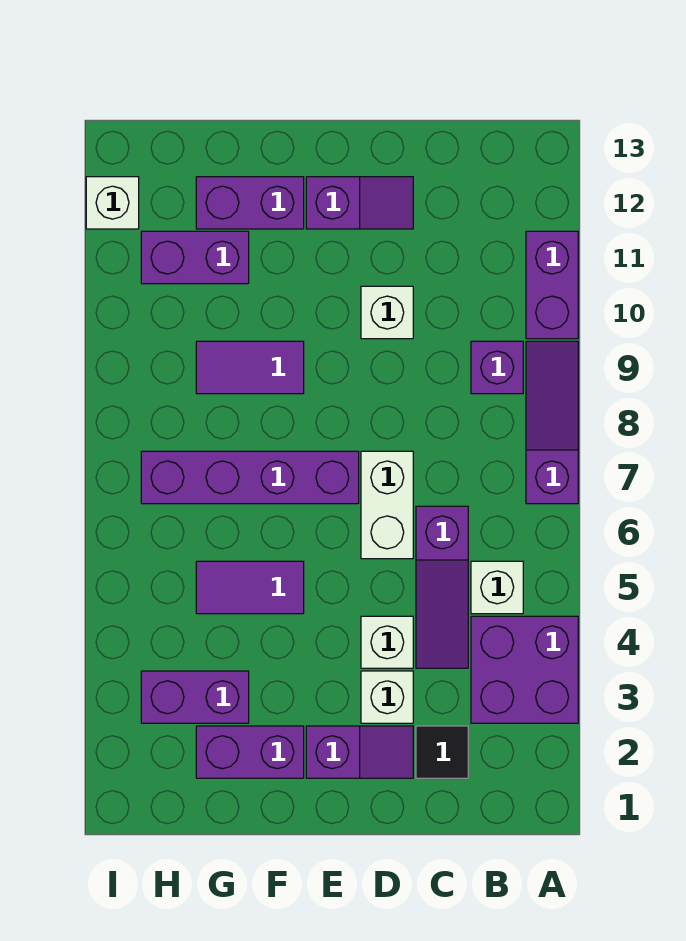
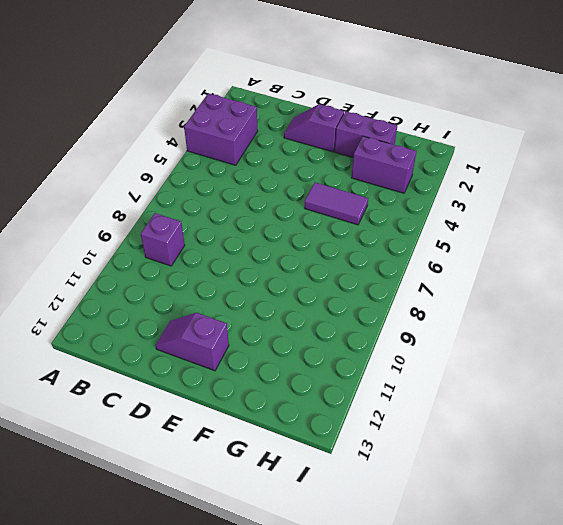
none -> purple slope A7:A9 level 1 top 7
none -> purple brick A10:A11 level 1
none -> white brick B5 level 1

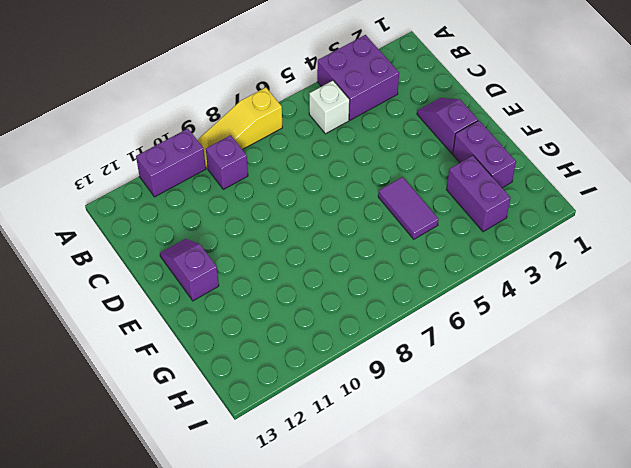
yellow slope A7:A9 level 1 top 7 -> purple slope A7:A9 level 1 top 7
none -> black tile C2 level 1
none -> purple slope C4:C6 level 1 top 6
none -> white brick D3 level 1

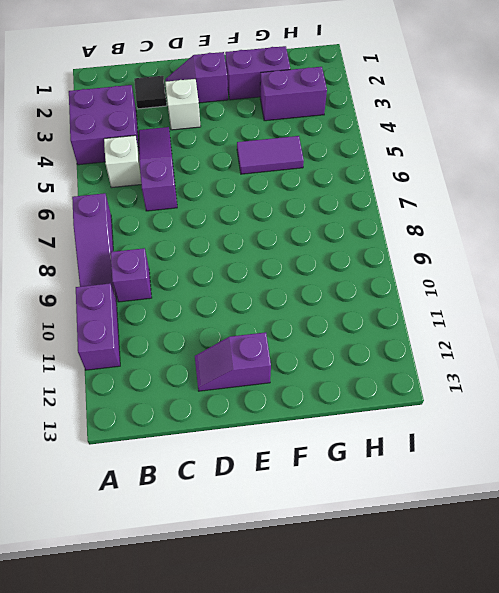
none -> white brick D4 level 1
none -> white brick D6:D7 level 1
none -> white brick D10 level 1

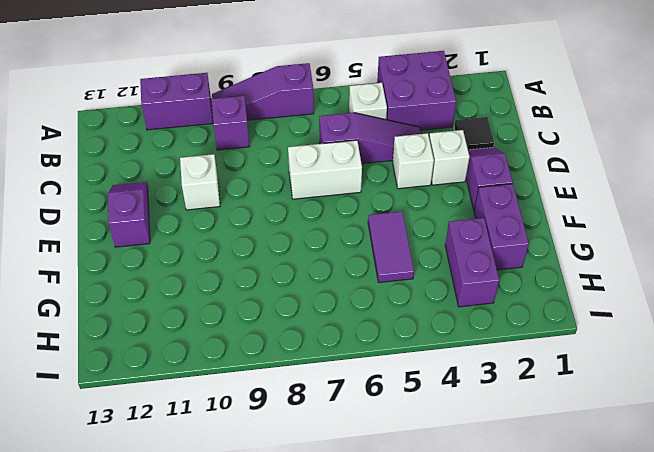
none -> purple brick E7:H7 level 1
none -> purple tile F9:G9 level 1
none -> purple brick F12:G12 level 1

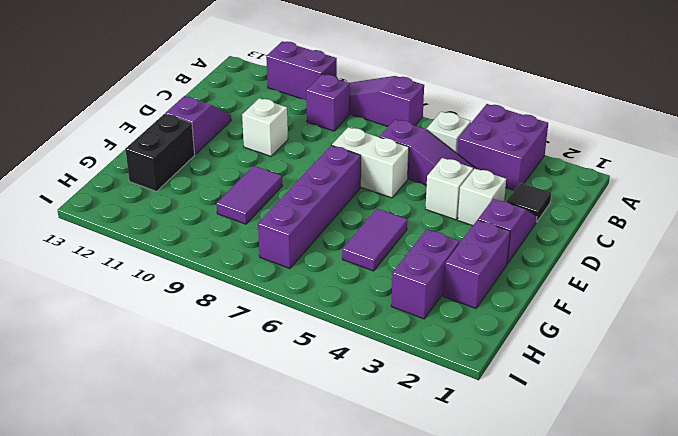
black brick F12:G12 level 1 -> purple brick F12:G12 level 1
none -> purple brick G11:H11 level 1
none -> white brick I12 level 1

